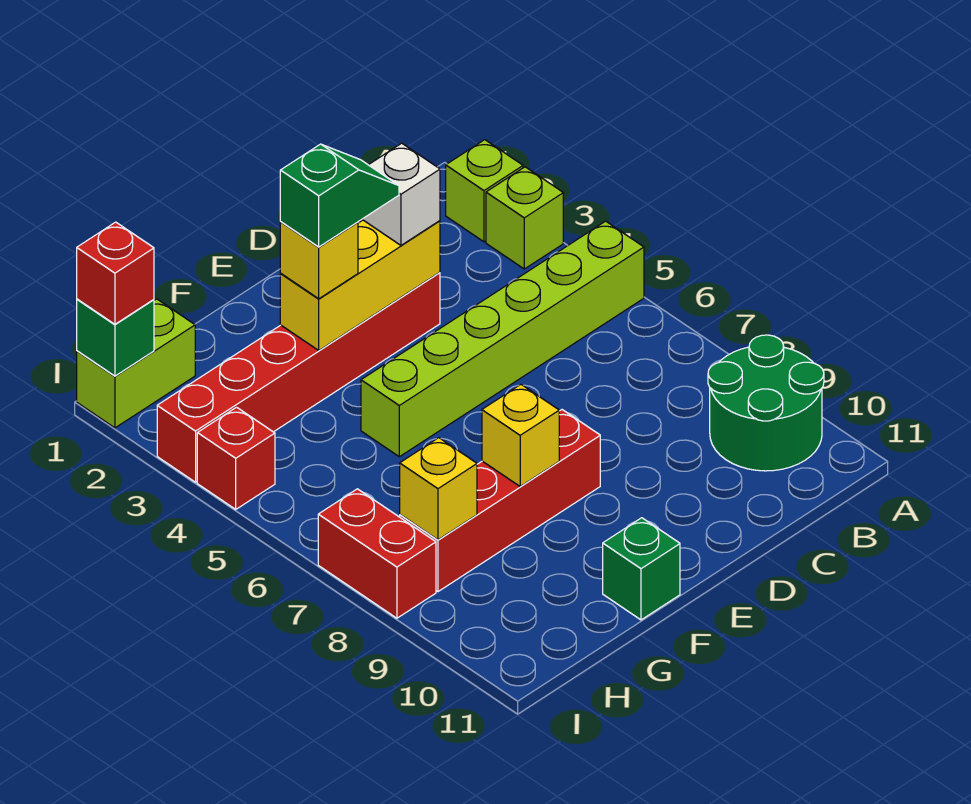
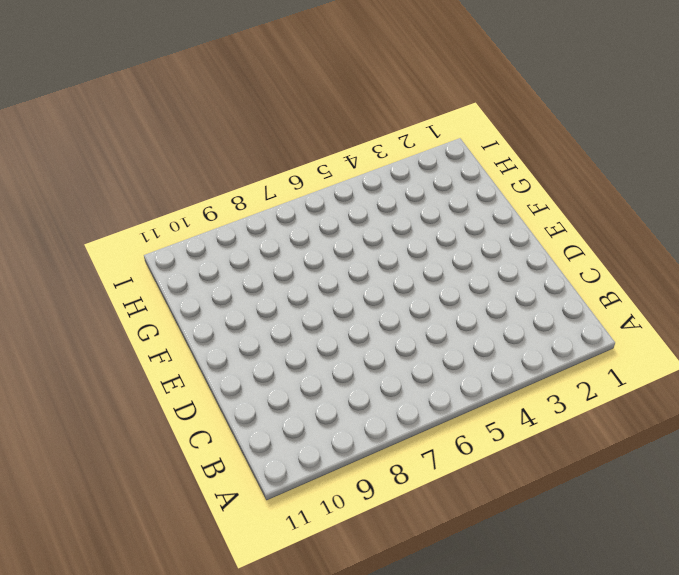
none -> lime brick A2 level 1
none -> lime brick A3 level 1
none -> lime brick A5:F5 level 1

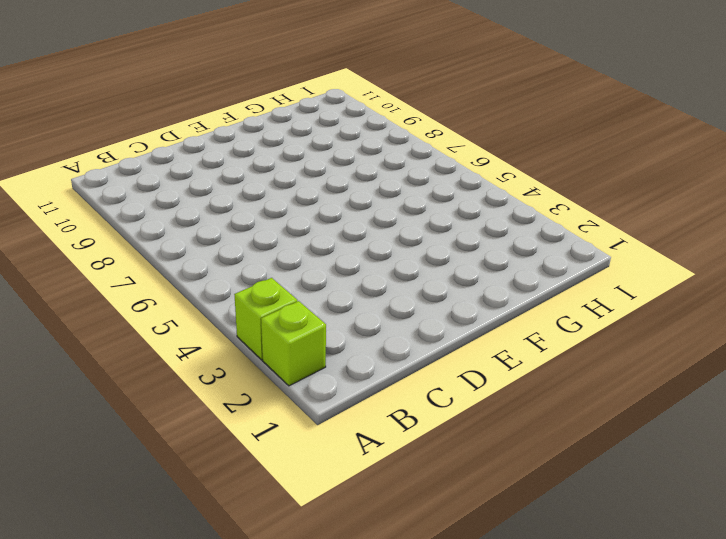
none -> lime brick A5:F5 level 1
none -> green round brick A9:B10 level 1
none -> red brick D3:I3 level 1

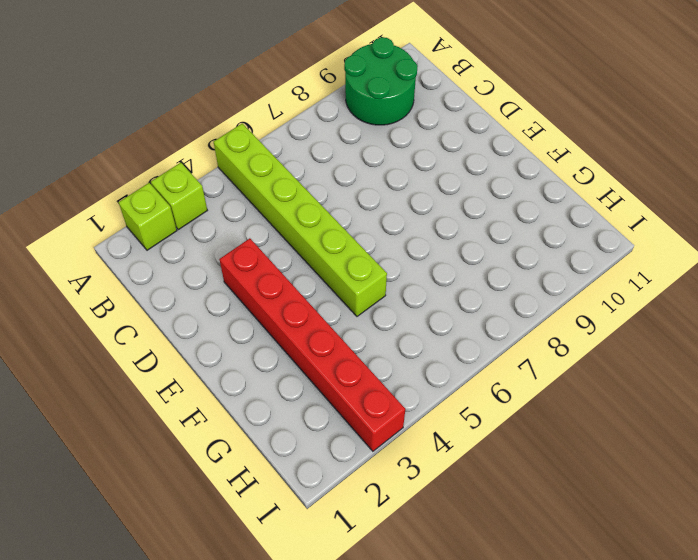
none -> red brick E8:H8 level 1
none -> green brick F11 level 1
none -> lime brick H1:I1 level 1

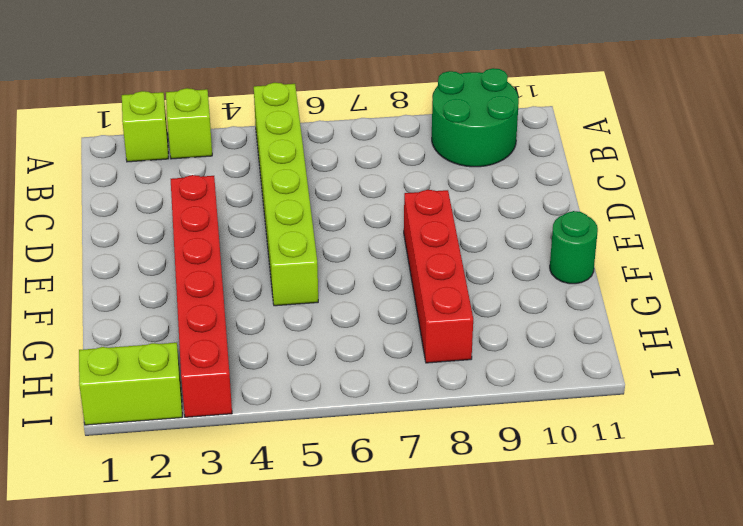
green round brick F11 level 1 -> green brick F11 level 1
lime brick I1:I2 level 1 -> lime brick H1:I1 level 1
none -> red brick I4 level 1
none -> red brick I7:I8 level 1
none -> yellow brick D3:F3 level 2

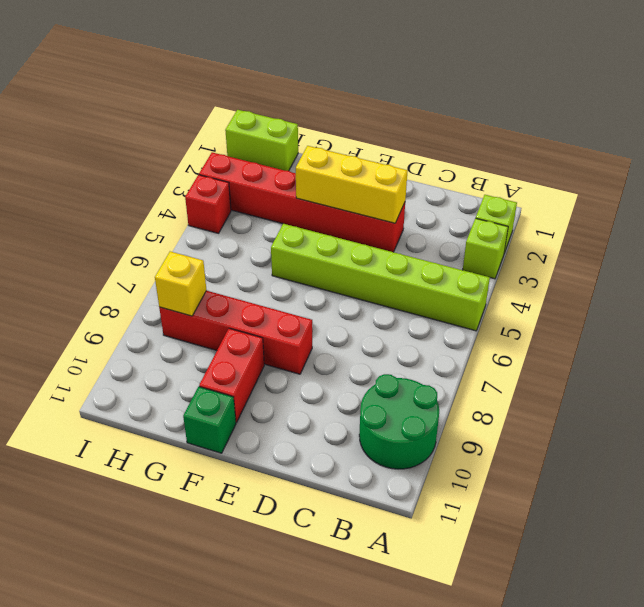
red brick F9:F10 level 1 -> red brick I7:I8 level 1
none -> yellow brick F8 level 2
none -> green brick I1 level 2
none -> white brick D3 level 3

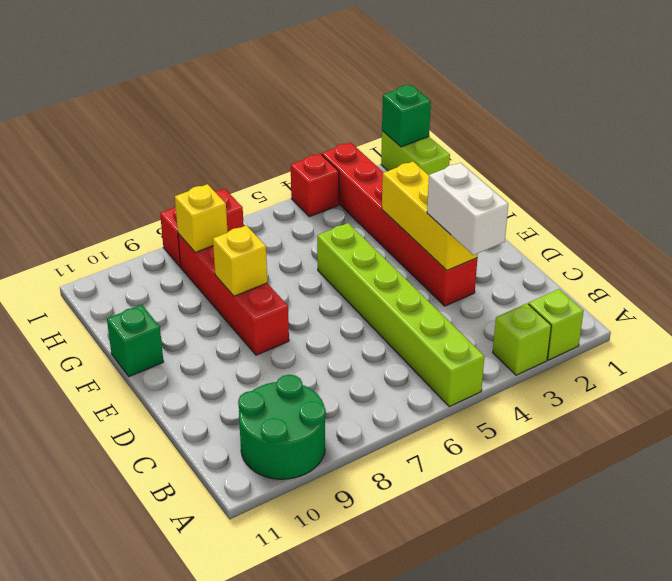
white brick C3:D3 level 3 -> white brick D3 level 3
none -> yellow brick F3 level 3
none -> red brick I1 level 3
none -> green slope E3:F3 level 4 top F

